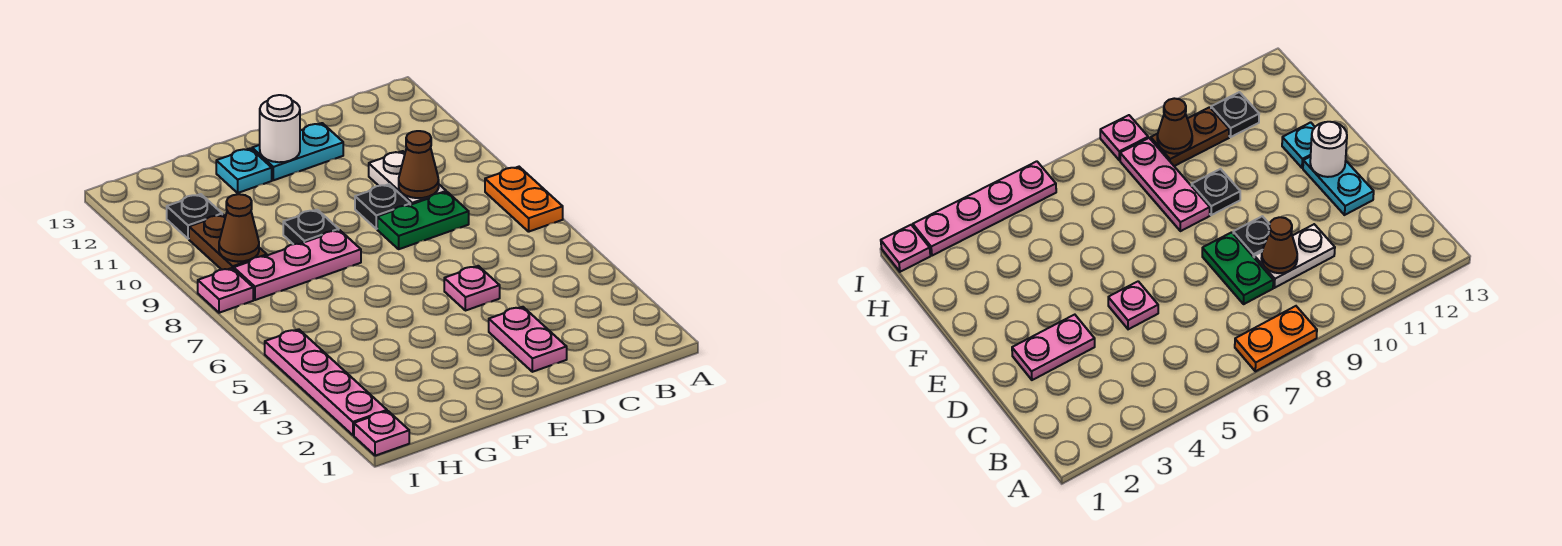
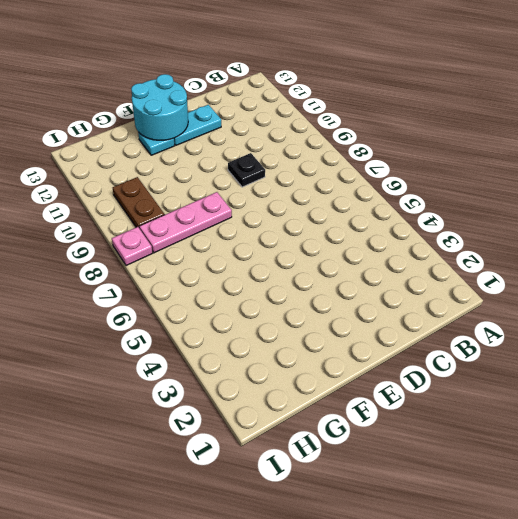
cyan round brick E12:F13 level 2 -> white round brick E12 level 2
none -> orange plate A7:A8 level 1
none -> green plate C8:D8 level 1
none -> white plate C9:C10 level 1

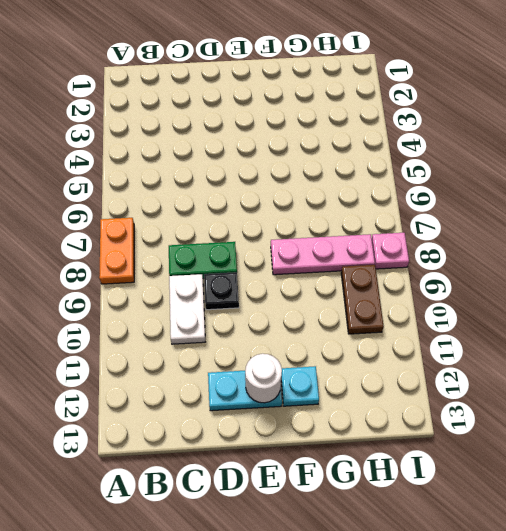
none -> pink plate D2:D3 level 1
none -> pink plate D5 level 1
none -> black plate F9 level 1

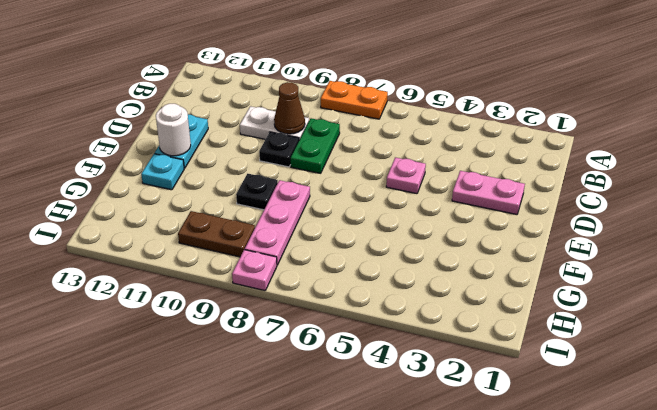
none -> black plate H11 level 1
none -> pink plate I1 level 1
none -> pink plate I2:I5 level 1

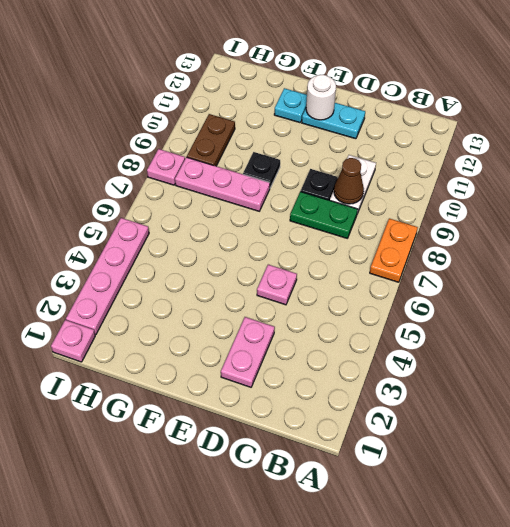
none -> black plate H11 level 1
none -> brown cone H9 level 2

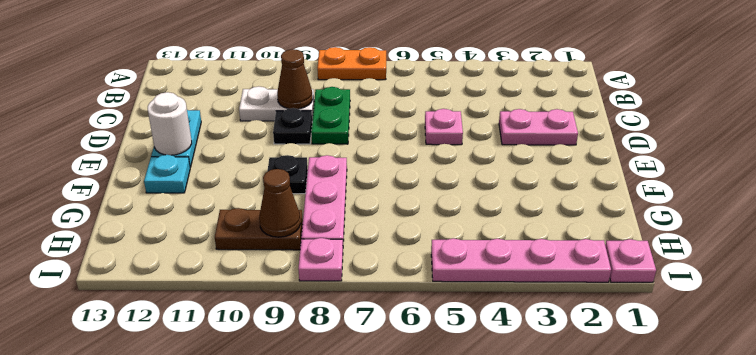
none -> black plate H11 level 1

